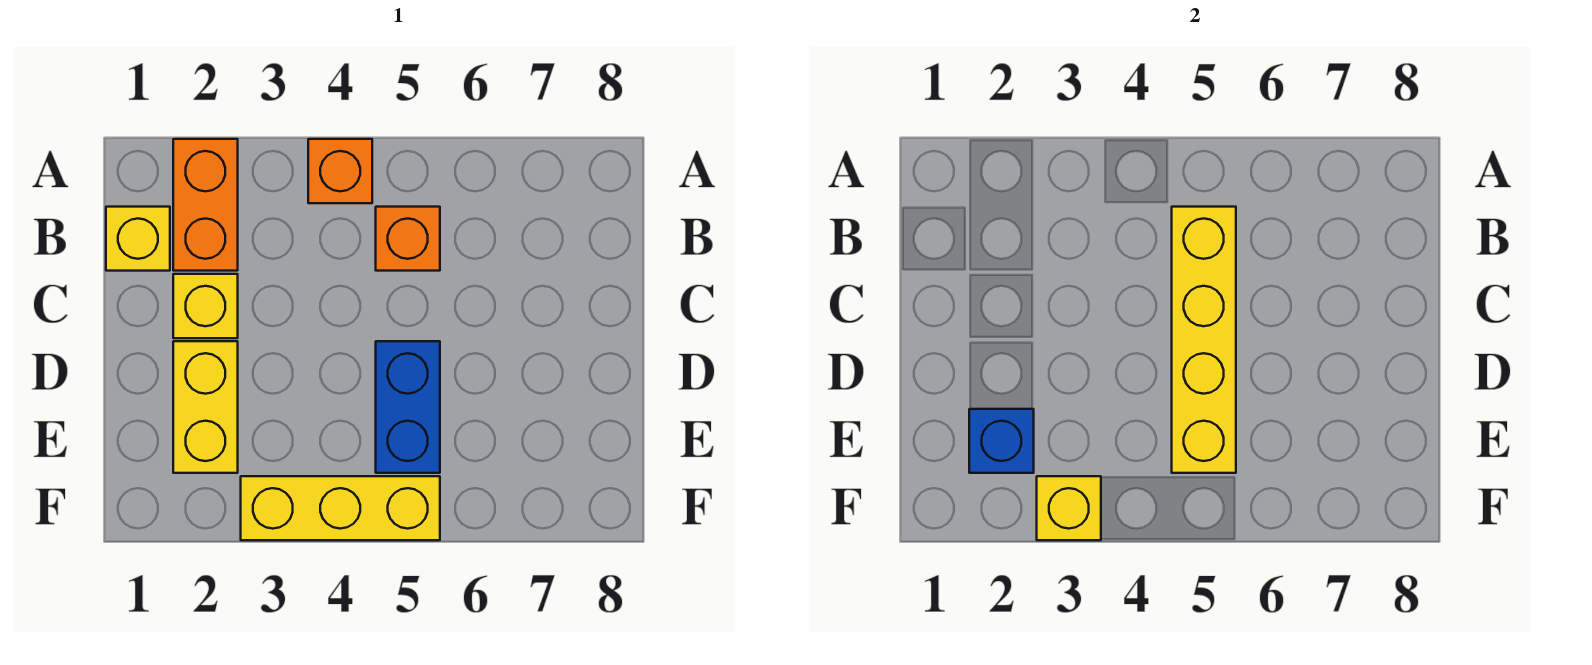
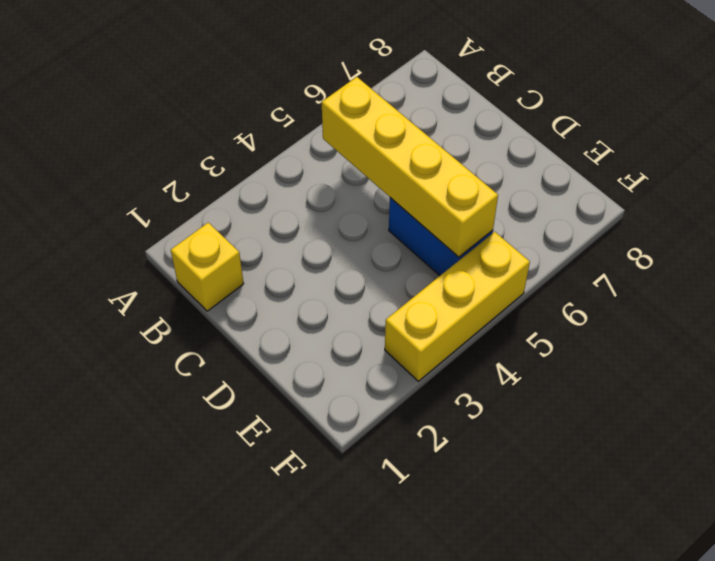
none -> orange brick A2:B2 level 1
none -> orange brick A4 level 1

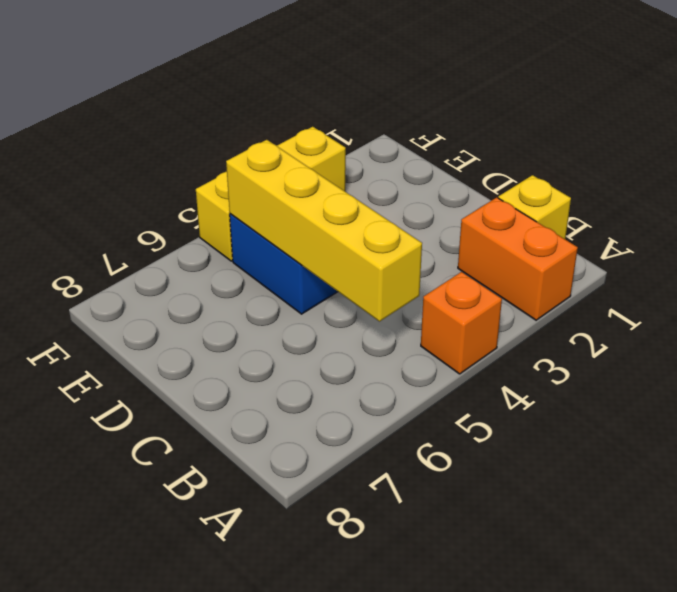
none -> orange brick B5 level 1
none -> yellow brick C2 level 1

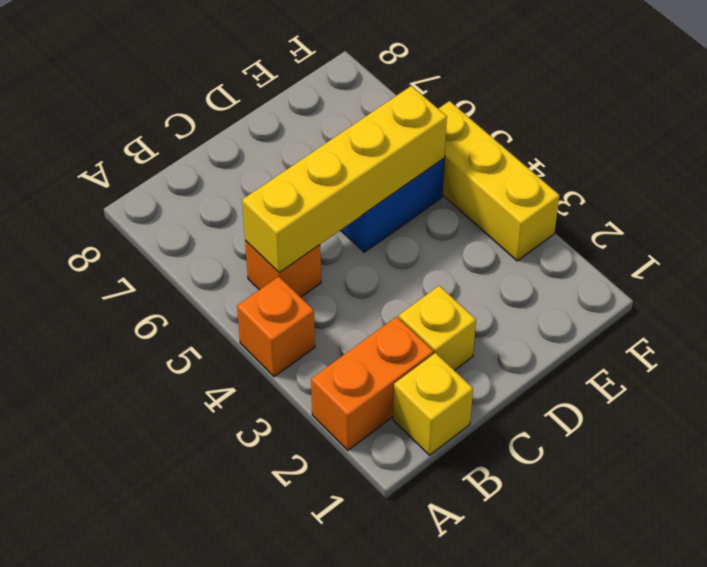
none -> yellow brick D2:E2 level 1
none -> blue brick E2 level 2

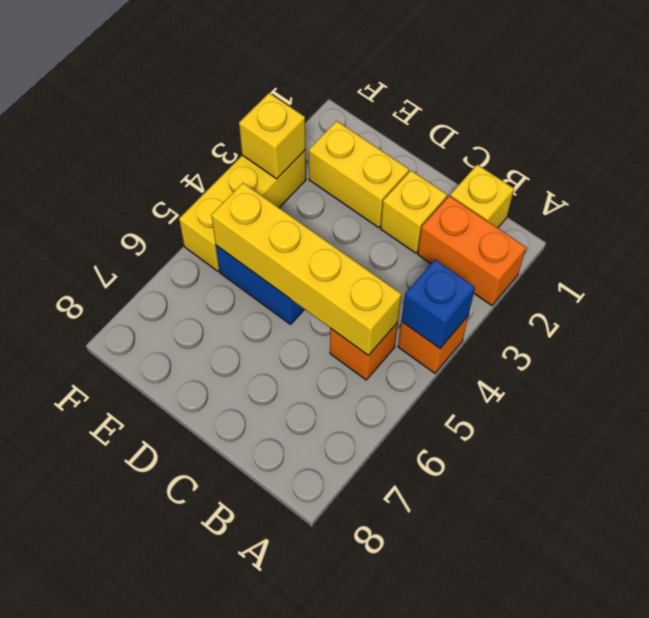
blue brick A4 level 2 -> blue brick E2 level 2

